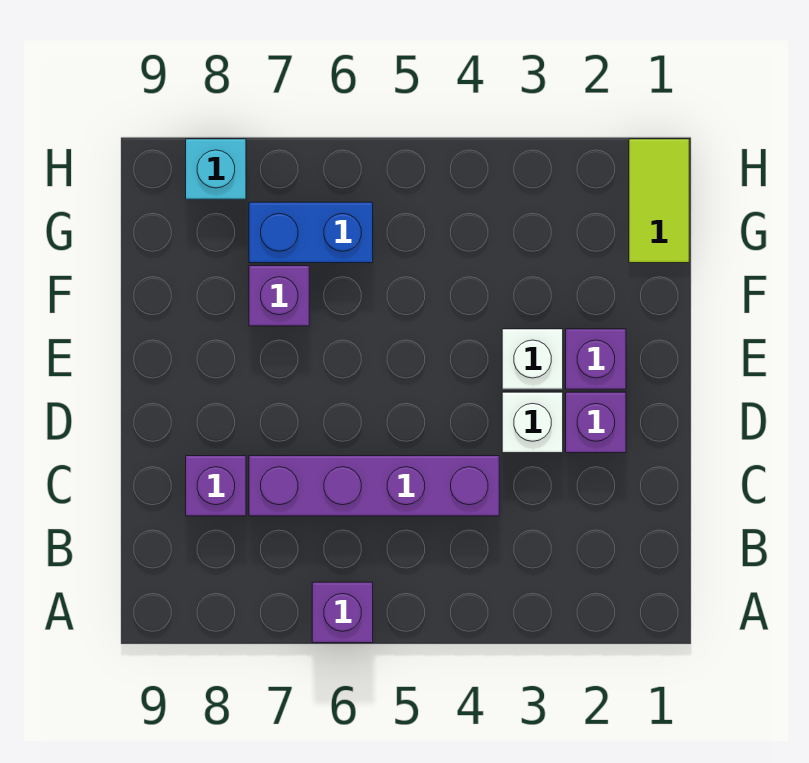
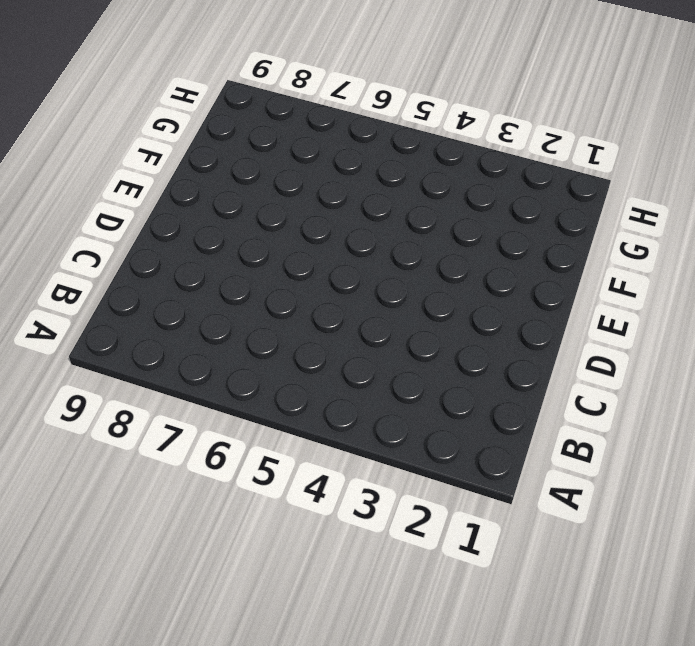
none -> purple brick A6 level 1
none -> purple brick C4:C7 level 1

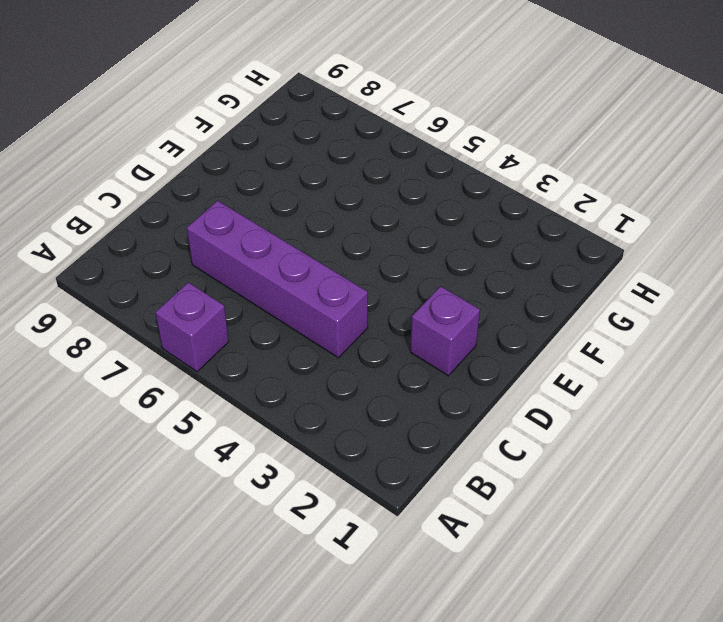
none -> purple brick C8 level 1
none -> white brick D3 level 1

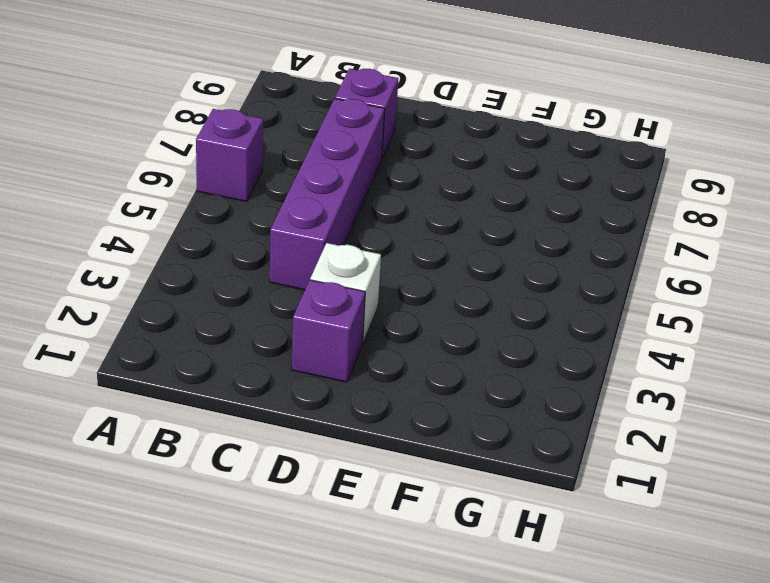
none -> purple brick E2 level 1
none -> white brick E3 level 1

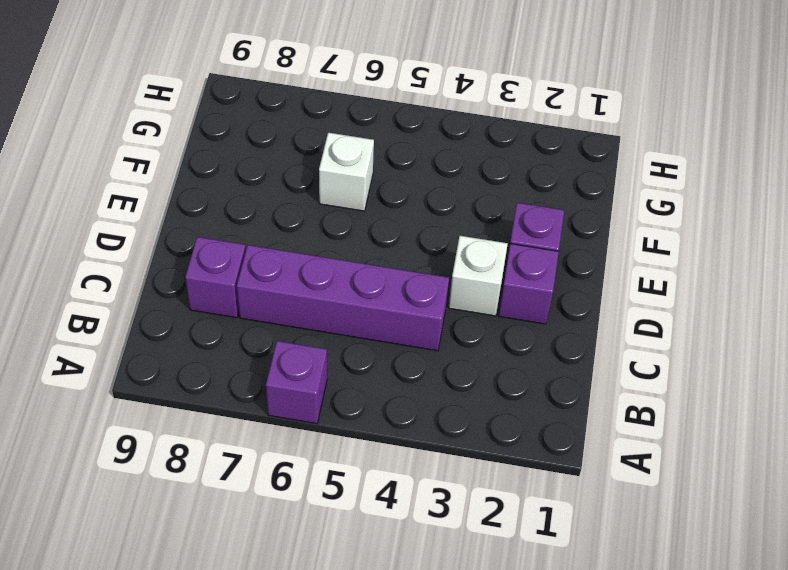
white brick F6 level 1 -> white brick E3 level 1
none -> purple brick F7 level 1
none -> lime tile G1:H1 level 1

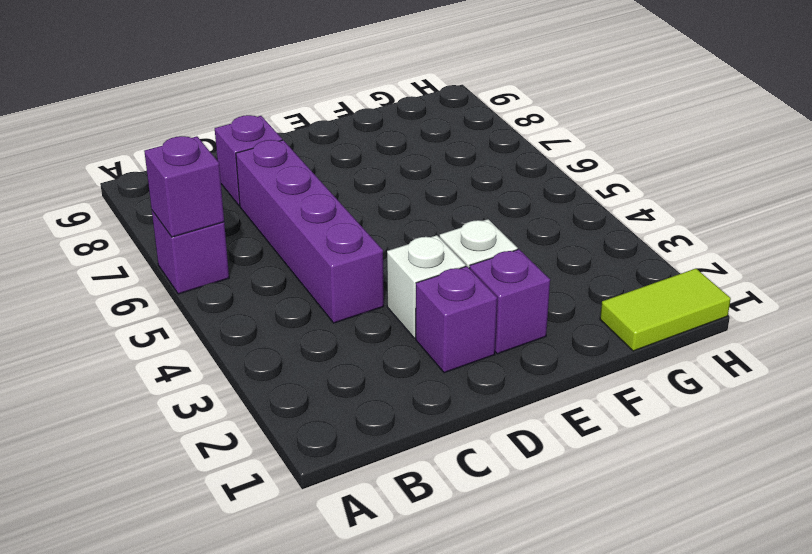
purple brick A6 level 2 -> purple brick F7 level 1
none -> blue brick G6:G7 level 1
none -> cyan brick H8 level 1

